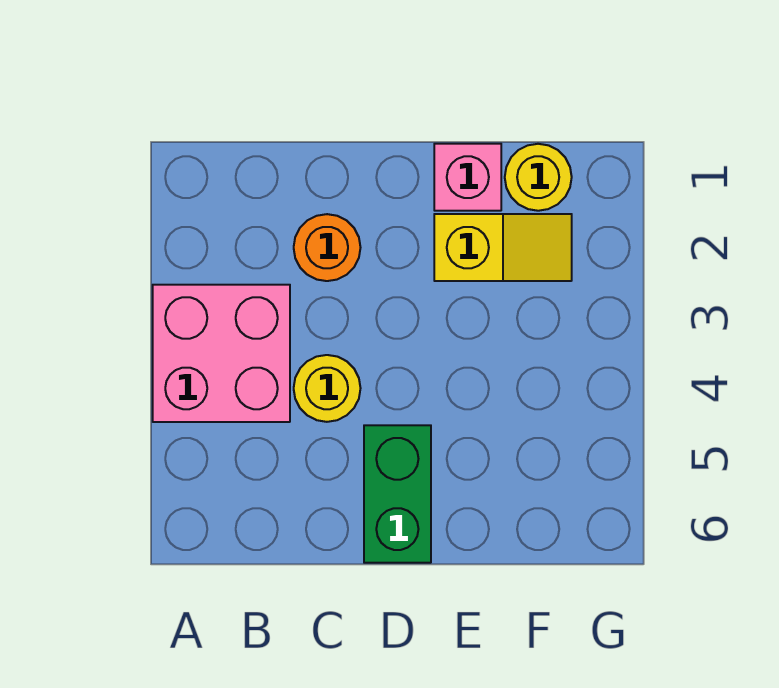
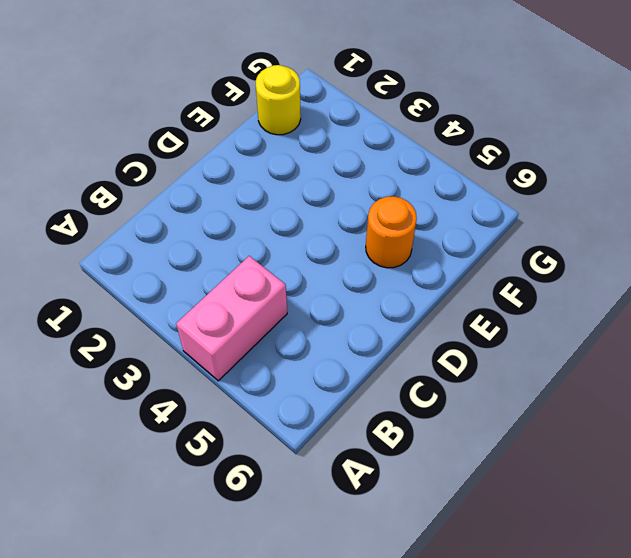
pink brick A4:B4 level 1 -> pink brick A3:B4 level 1
orange round brick E5 level 1 -> orange round brick C2 level 1
none -> yellow round brick C4 level 1
none -> green brick D5:D6 level 1

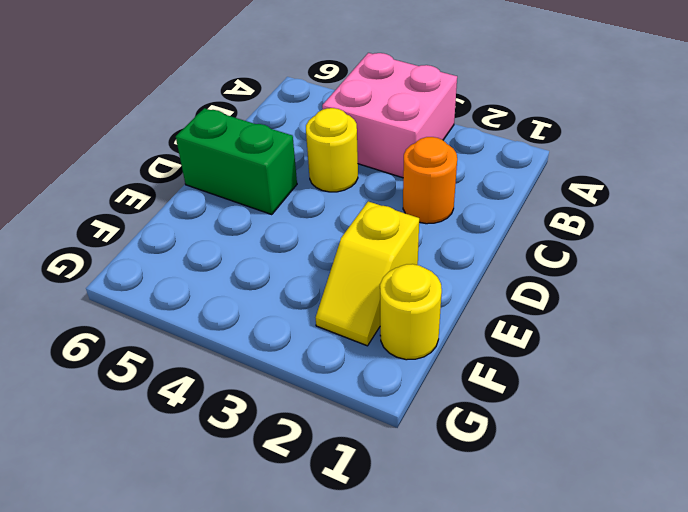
none -> pink brick E1 level 1

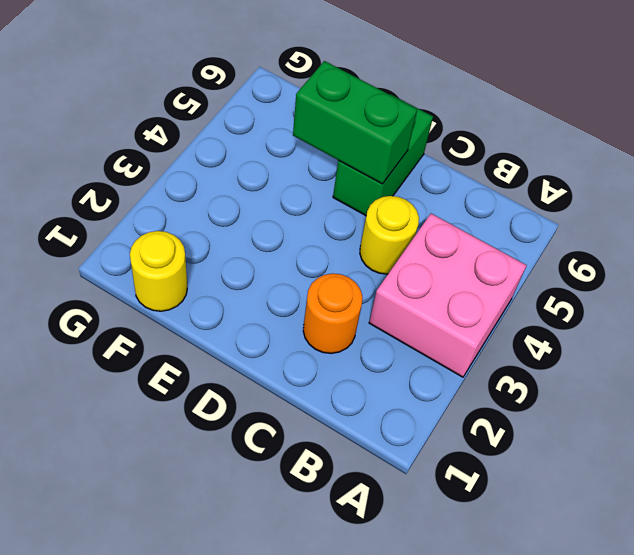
green brick D5:E5 level 2 -> none
none -> pink brick E1 level 1
none -> yellow slope E2:F2 level 1 top E

